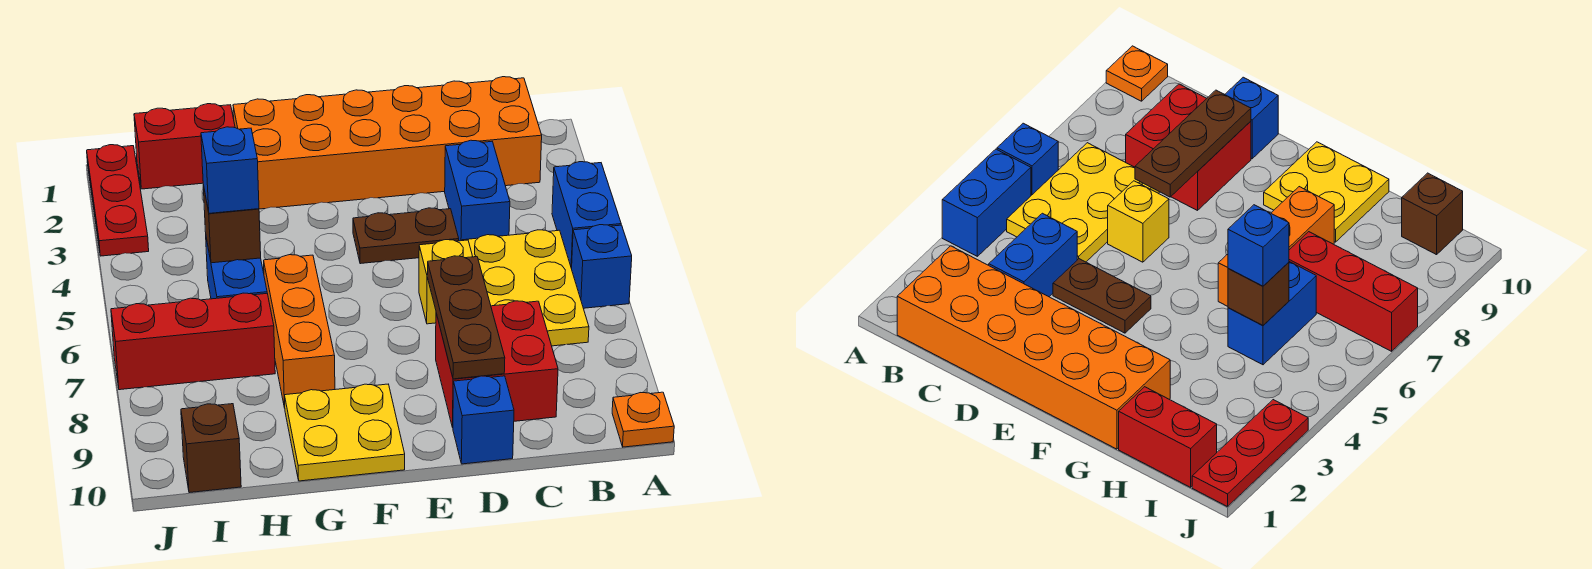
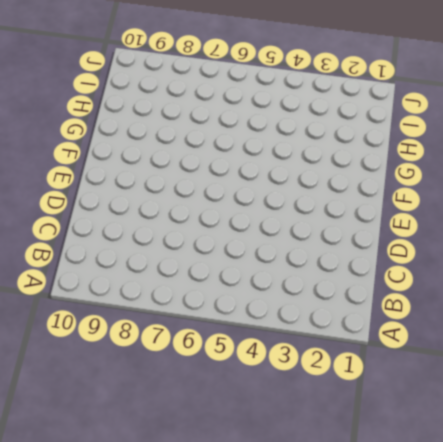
none -> blue brick A4:A5 level 1
none -> blue brick A6 level 1
none -> orange plate A10 level 1

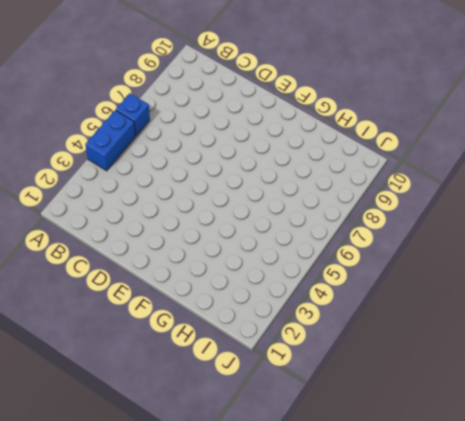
none -> orange plate A10 level 1
none -> orange brick B1:G2 level 1
none -> yellow plate B5:C7 level 1

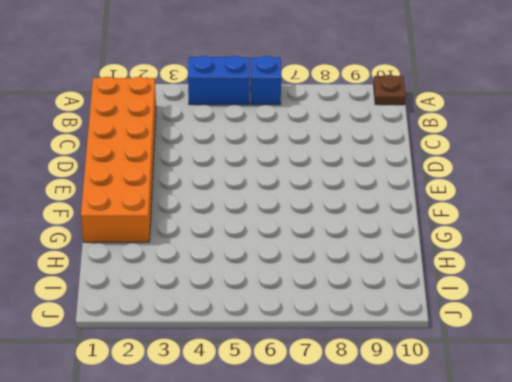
brown plate A10 level 1 -> orange plate A10 level 1
none -> yellow plate B5:C7 level 1
none -> blue brick C3:C4 level 1
none -> red brick C8:D9 level 1

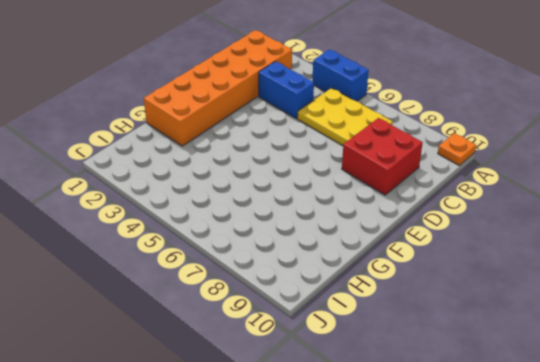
none -> blue brick A6 level 1
none -> brown plate D4:E4 level 1
none -> yellow brick D6 level 1

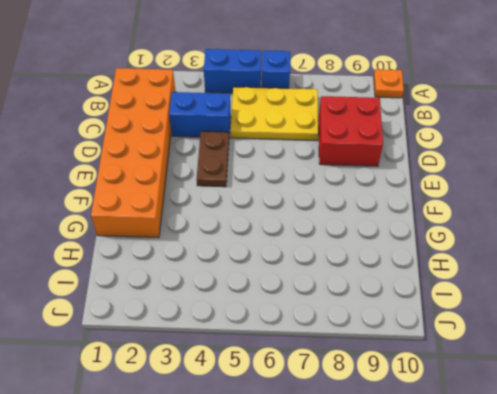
none -> yellow brick D6 level 1
none -> blue brick D10 level 1
none -> yellow plate F9:G10 level 1

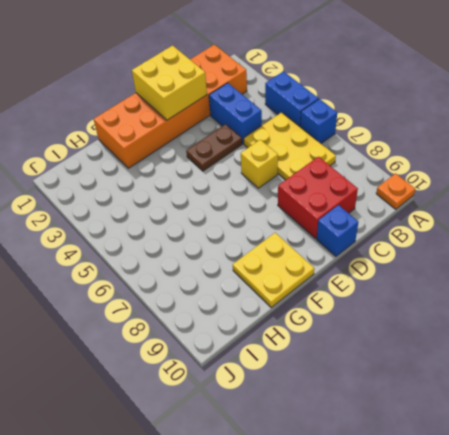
yellow brick D1:E2 level 2 -> none
none -> orange brick G6:G8 level 1
none -> red brick H1:I1 level 1
none -> blue brick H5:H6 level 1

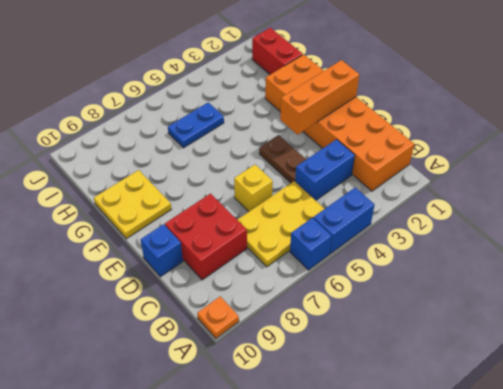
orange brick E1:E3 level 2 -> orange brick G6:G8 level 1
blue plate H5:H6 level 1 -> blue brick H5:H6 level 1
none -> red brick H7:J7 level 1
none -> brown brick I10 level 1
none -> red plate J1:J3 level 1

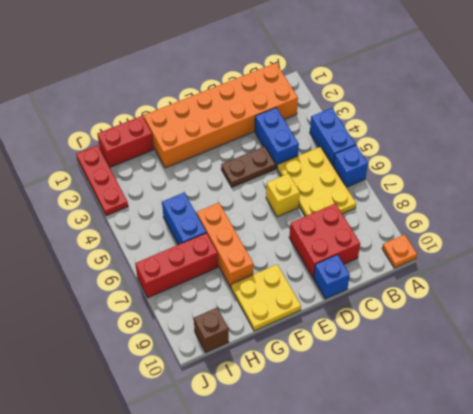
none -> brown plate D7:D9 level 2
none -> brown brick H5 level 2
none -> blue brick H5 level 3

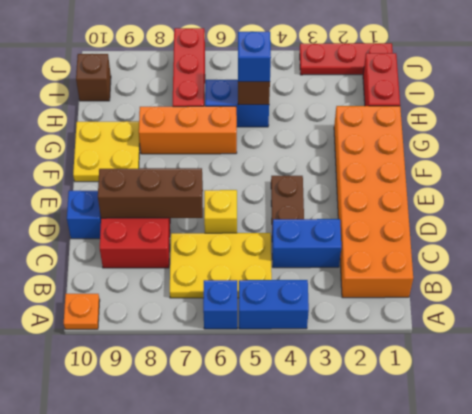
brown brick D7:D9 level 2 -> brown plate D7:D9 level 2

